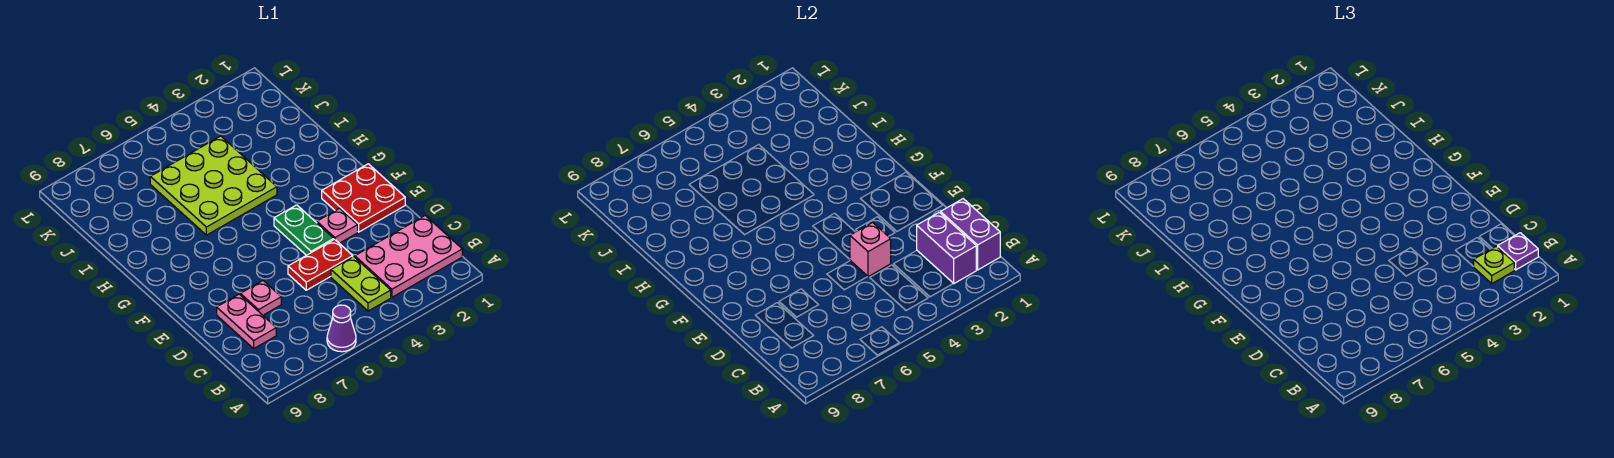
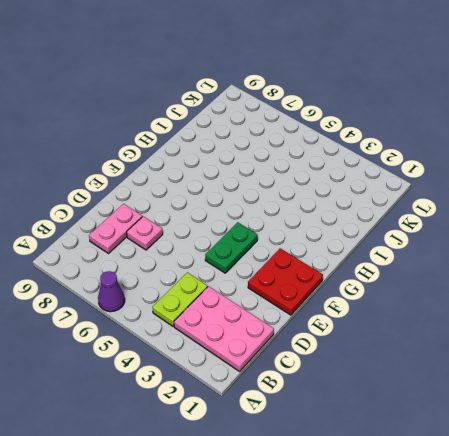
none -> red plate D4:D5 level 1
none -> pink plate E3 level 1
none -> lime plate H4:J6 level 1

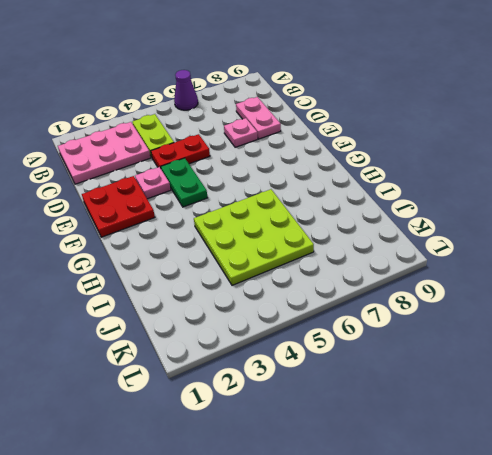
none -> purple brick B1:C1 level 2
none -> purple brick B2:C2 level 2
none -> pink brick D4 level 2

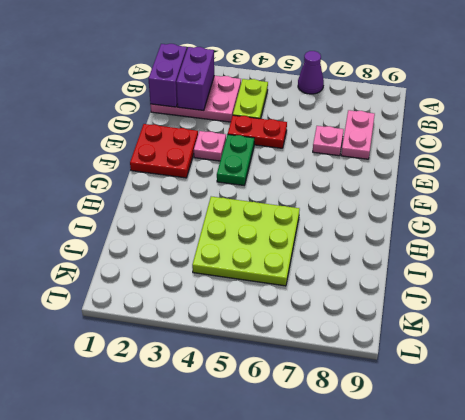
none -> pink brick D4 level 2
none -> purple plate B1 level 3
none -> lime plate B2 level 3

